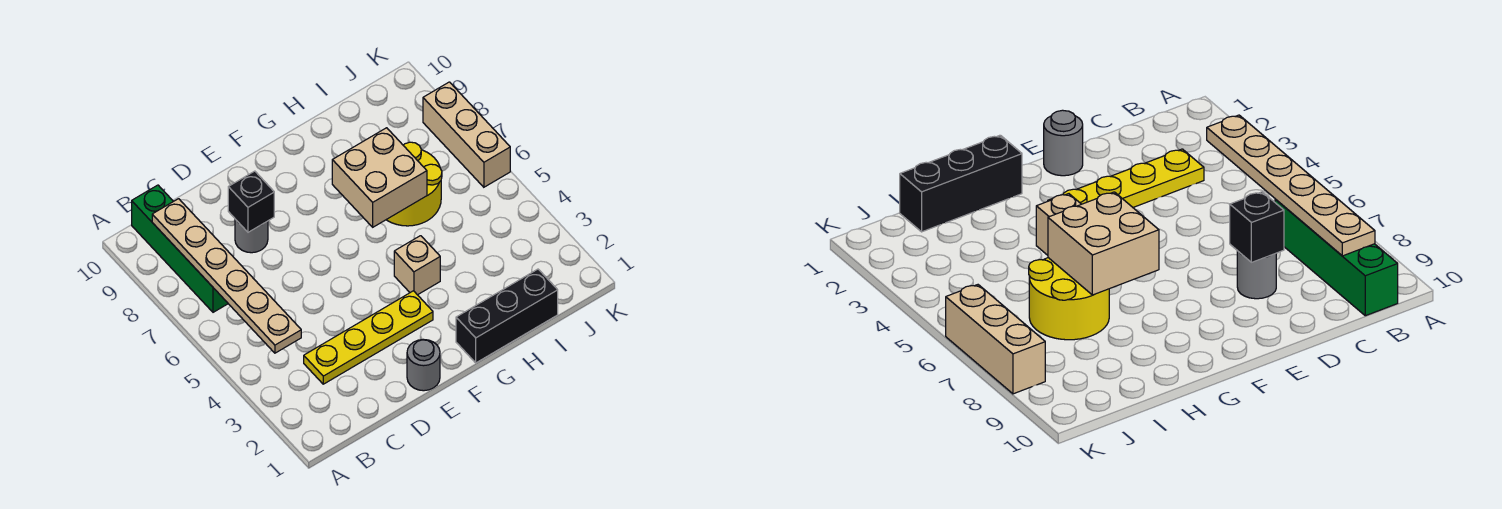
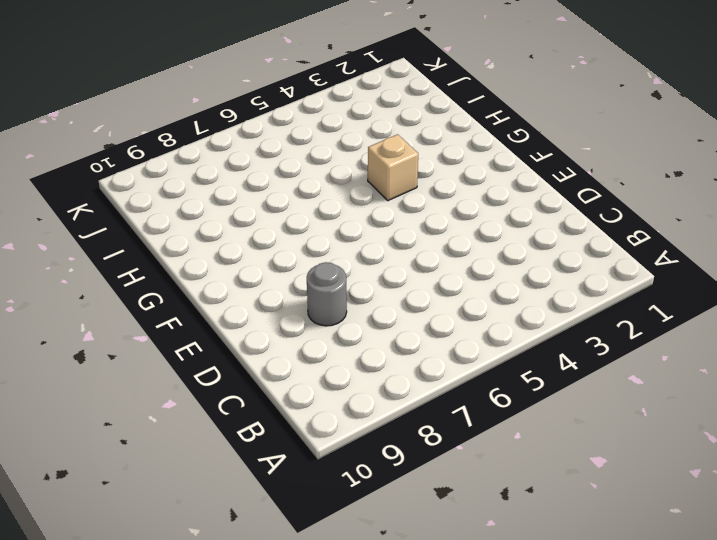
none -> green brick B7:B10 level 1
none -> yellow plate C3:F3 level 1

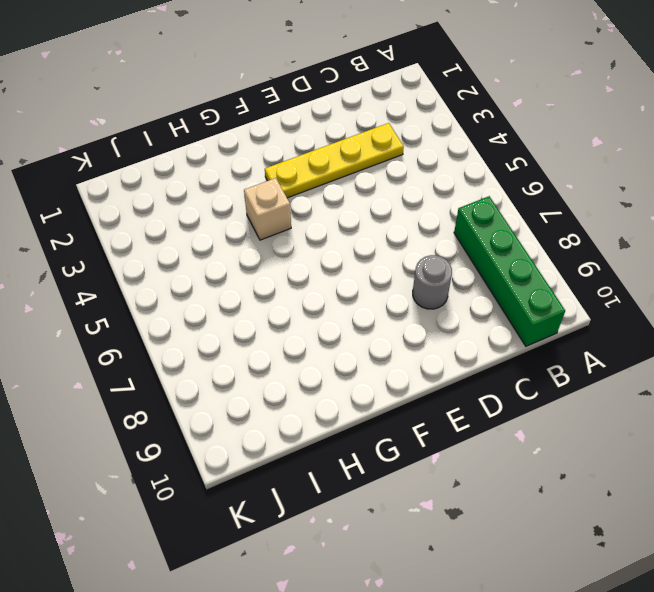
none -> grey round brick E1 level 1
none -> black brick G1:I1 level 1

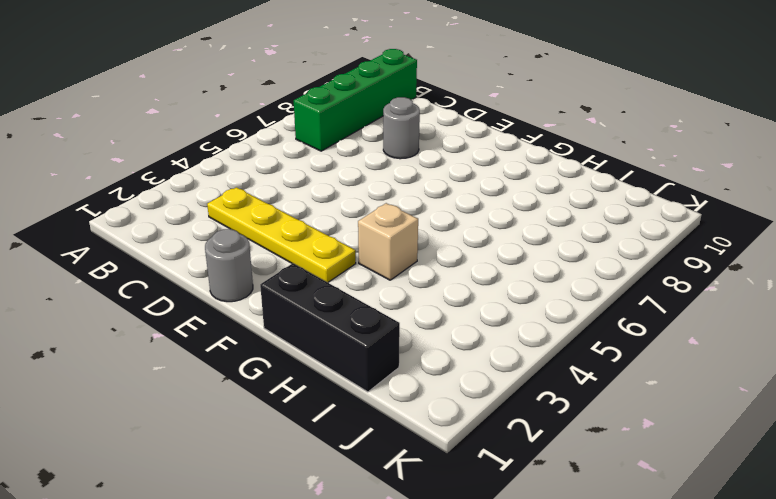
none -> yellow round brick H6:I7 level 1
none -> tan brick K6:K8 level 1

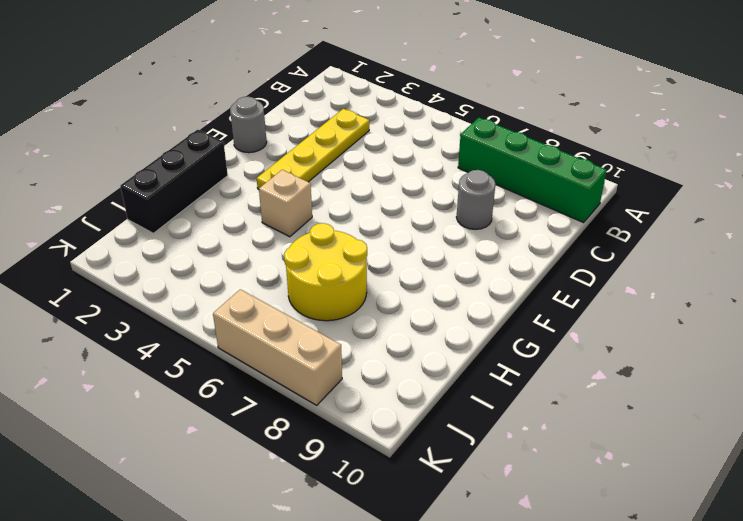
none -> tan plate B4:B9 level 2
none -> black brick D8 level 2

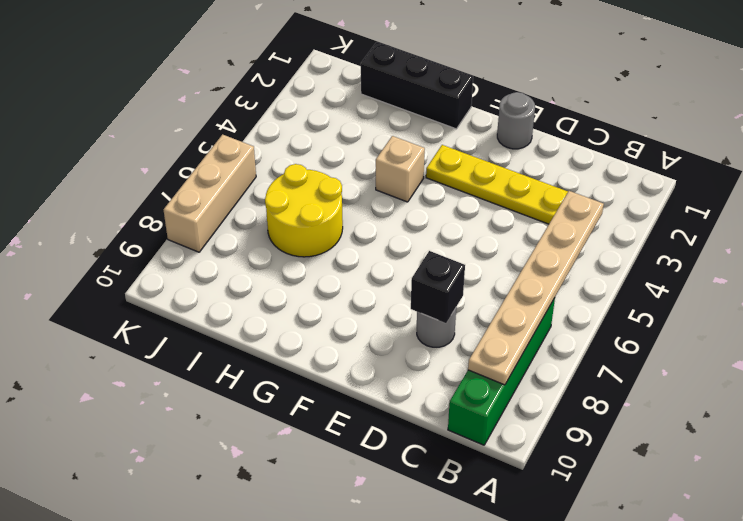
none -> tan brick G6:H7 level 2

